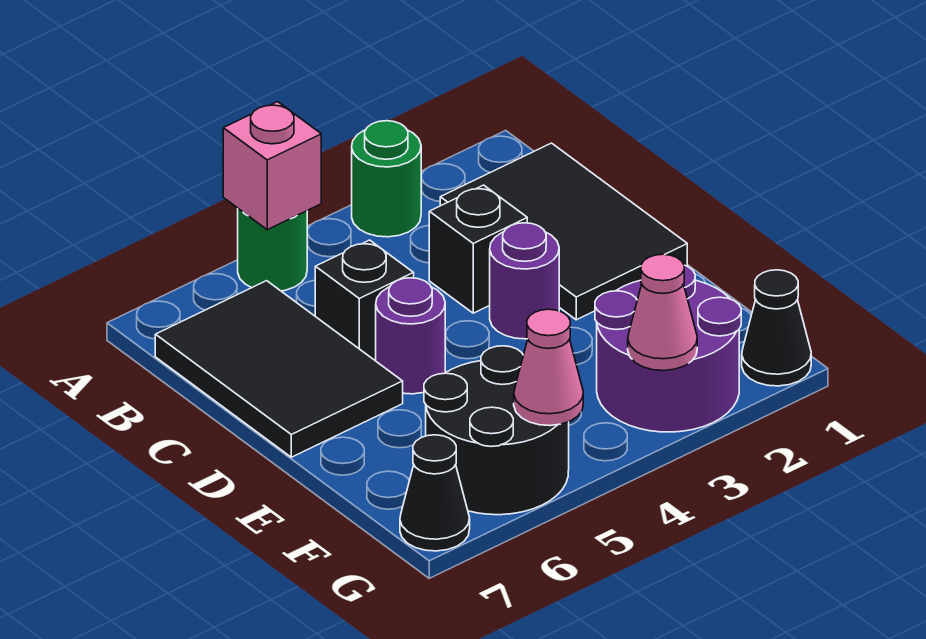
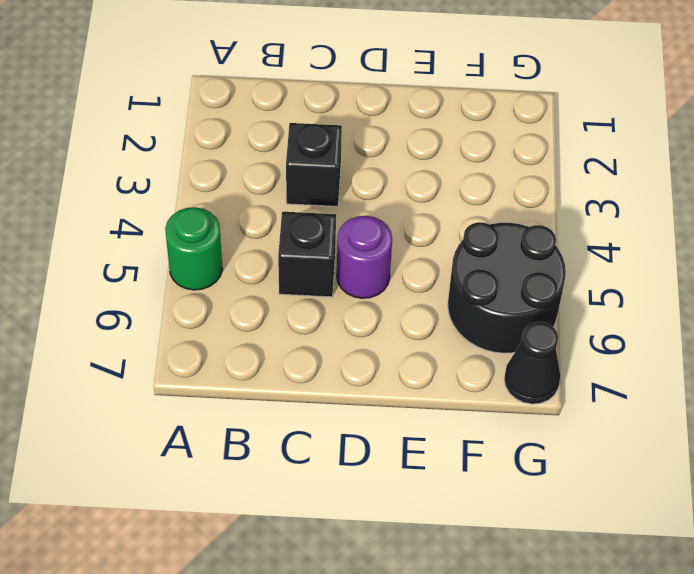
none -> green round brick A3 level 1
none -> black tile B1:D2 level 1
none -> black tile B6:D7 level 1

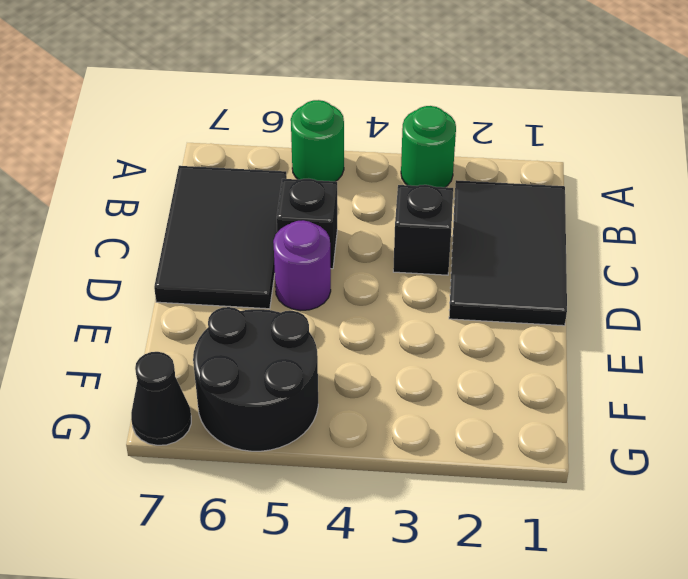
none -> purple round brick D3 level 1
none -> purple round brick F2:G3 level 1
none -> black cone G1 level 1

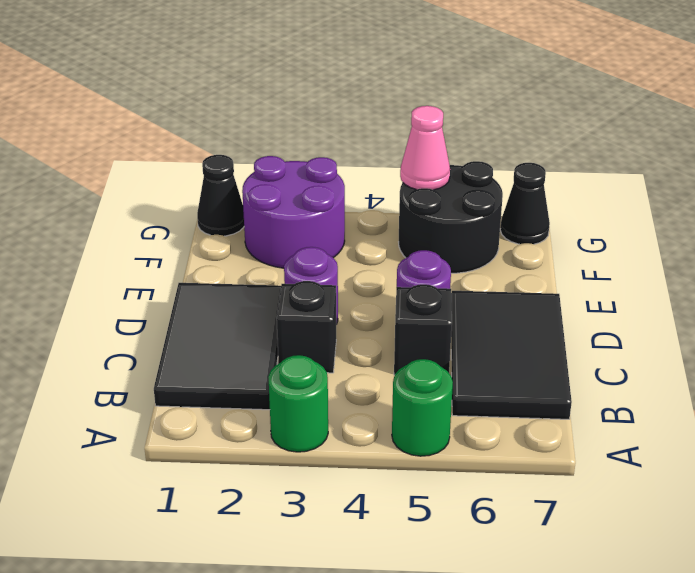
none -> pink brick A5 level 2
none -> pink cone G3 level 2

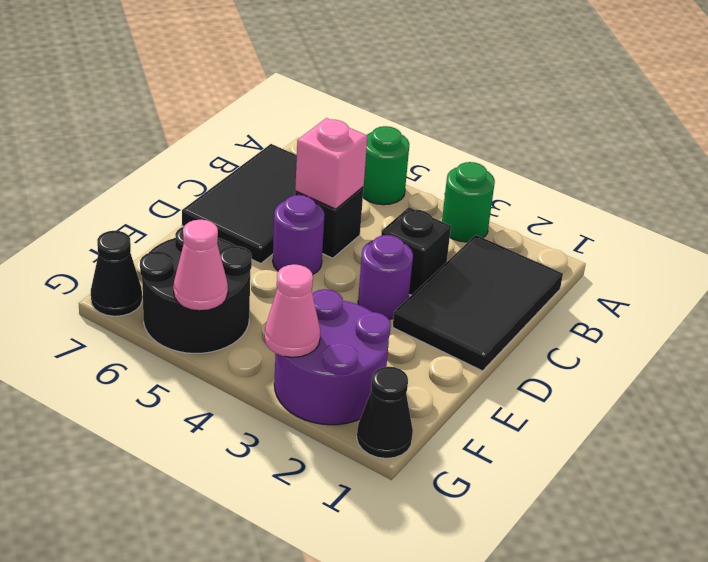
pink brick C5 level 2 -> pink brick A5 level 2

